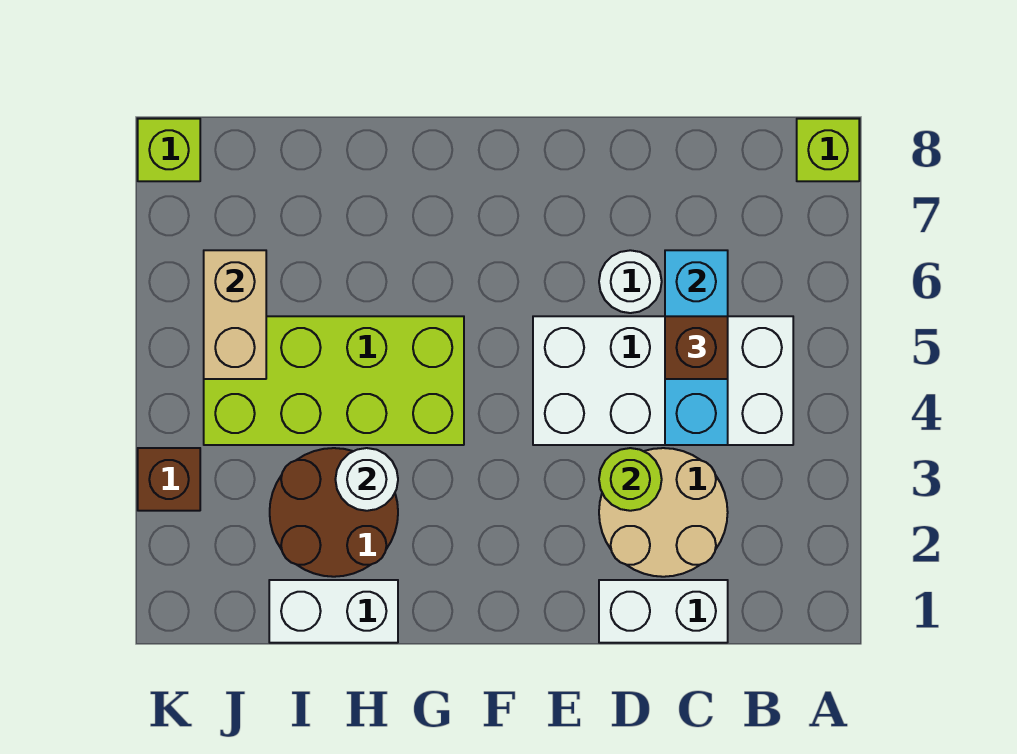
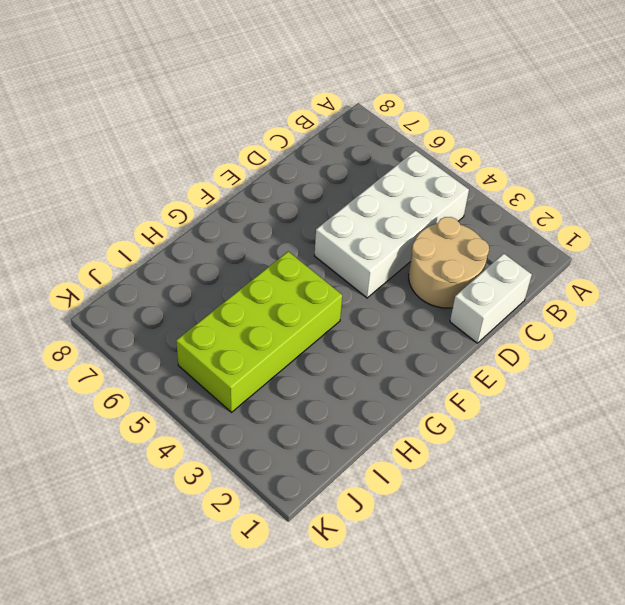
none -> lime brick A8 level 1
none -> white round brick D6 level 1
none -> white brick H1:I1 level 1

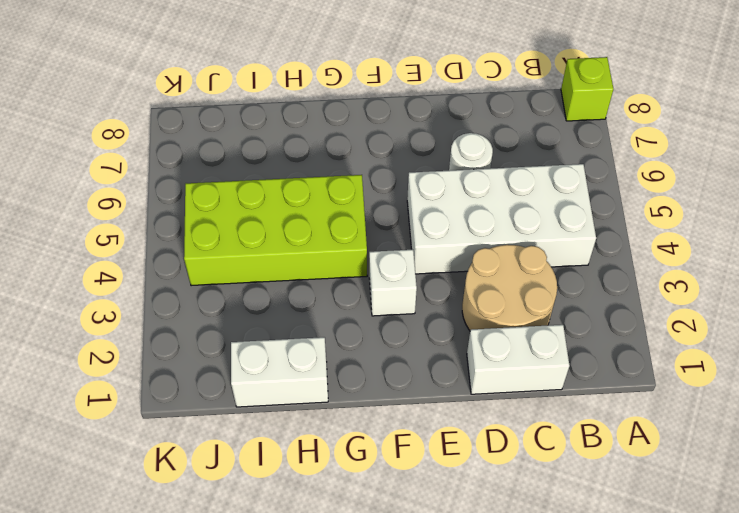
white brick F3 level 1 -> none
none -> brown round brick H2:I3 level 1
none -> brown brick K3 level 1
none -> lime brick K8 level 1

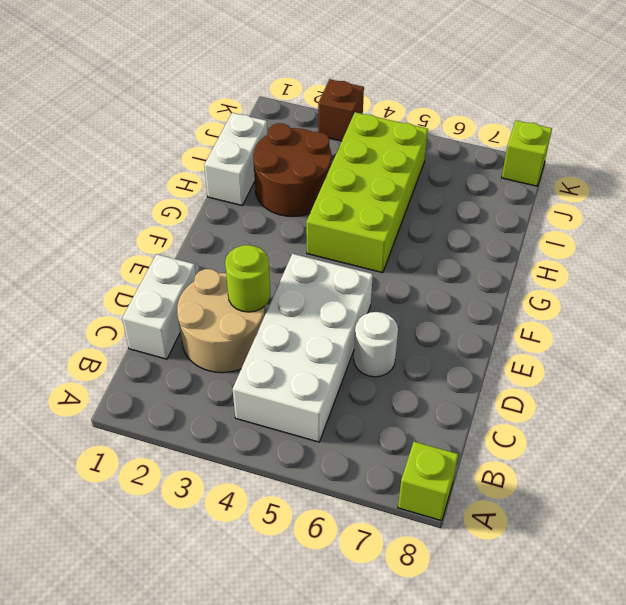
none -> cyan brick C4:C6 level 2
none -> white round brick H3 level 2
none -> tan brick J5:J6 level 2

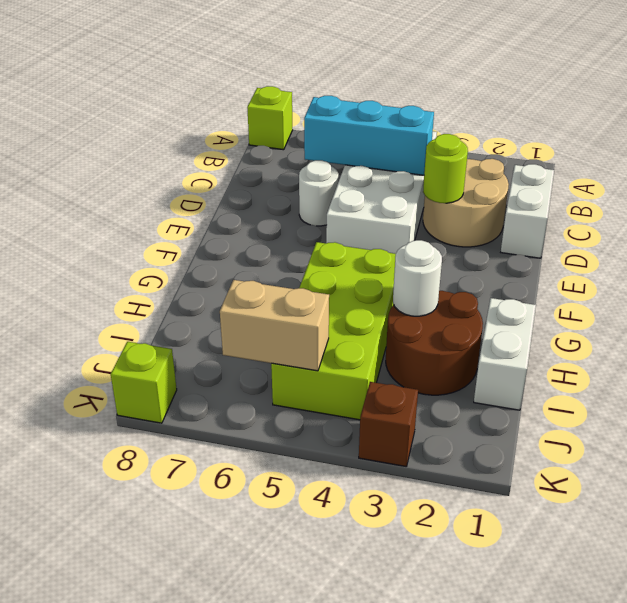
none -> brown brick C5 level 3

